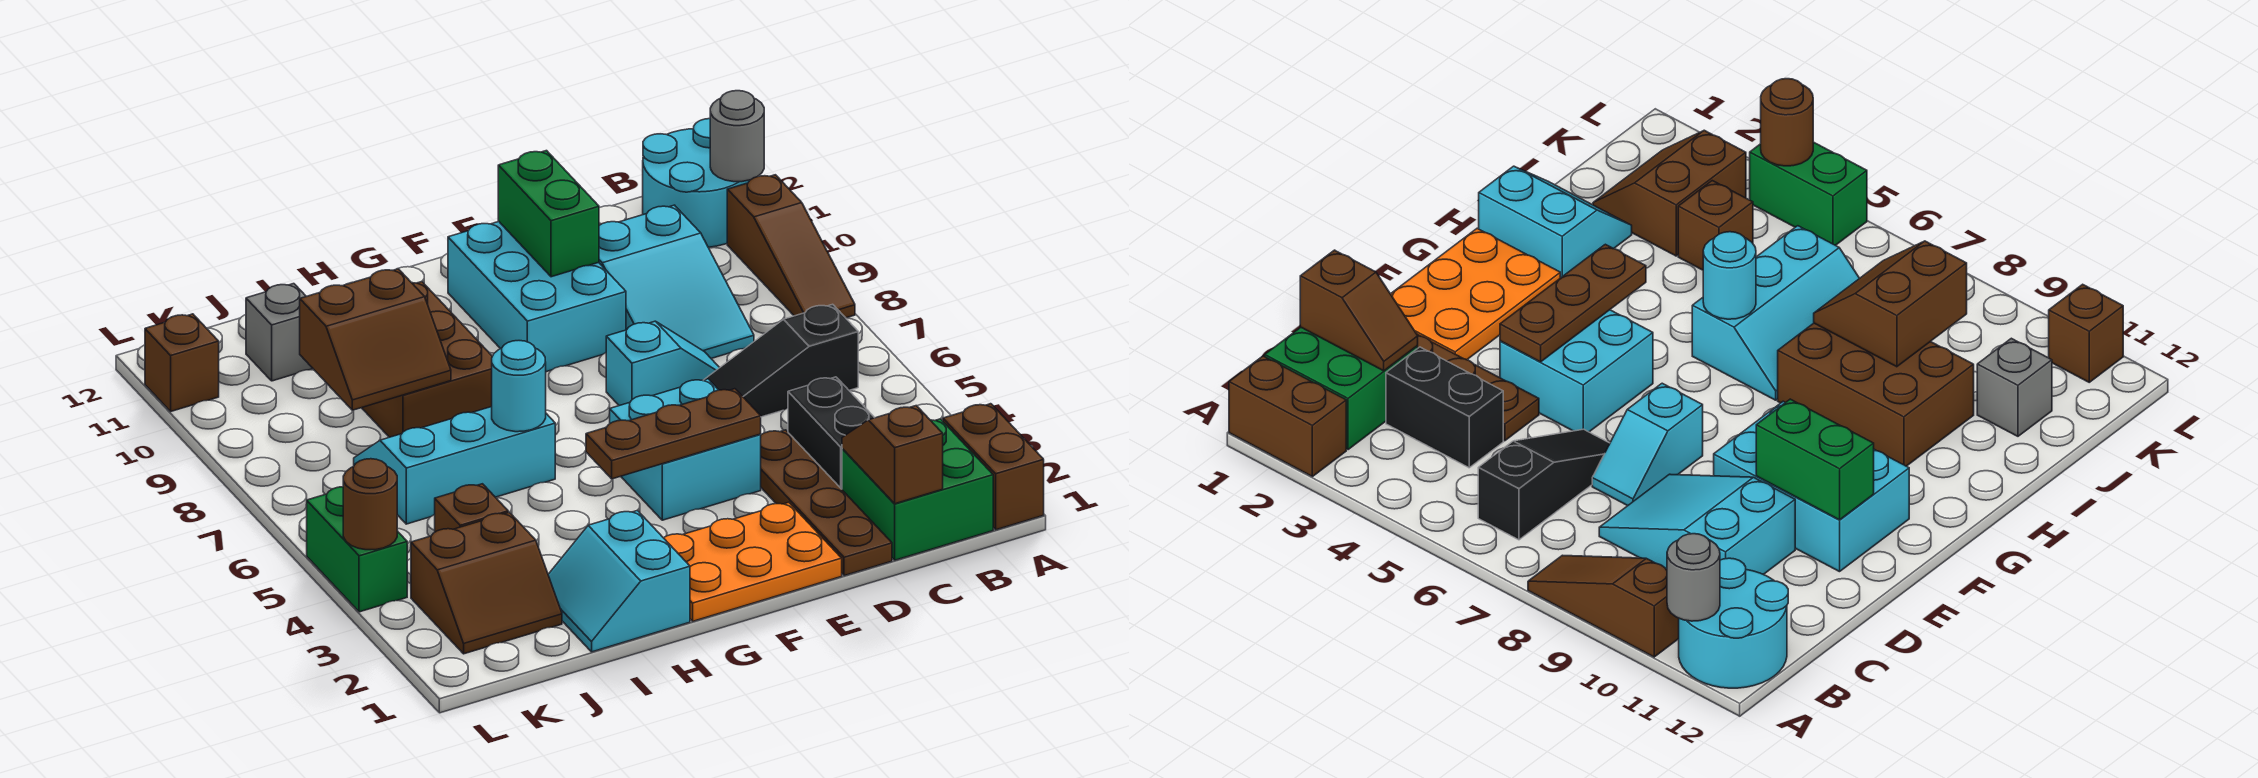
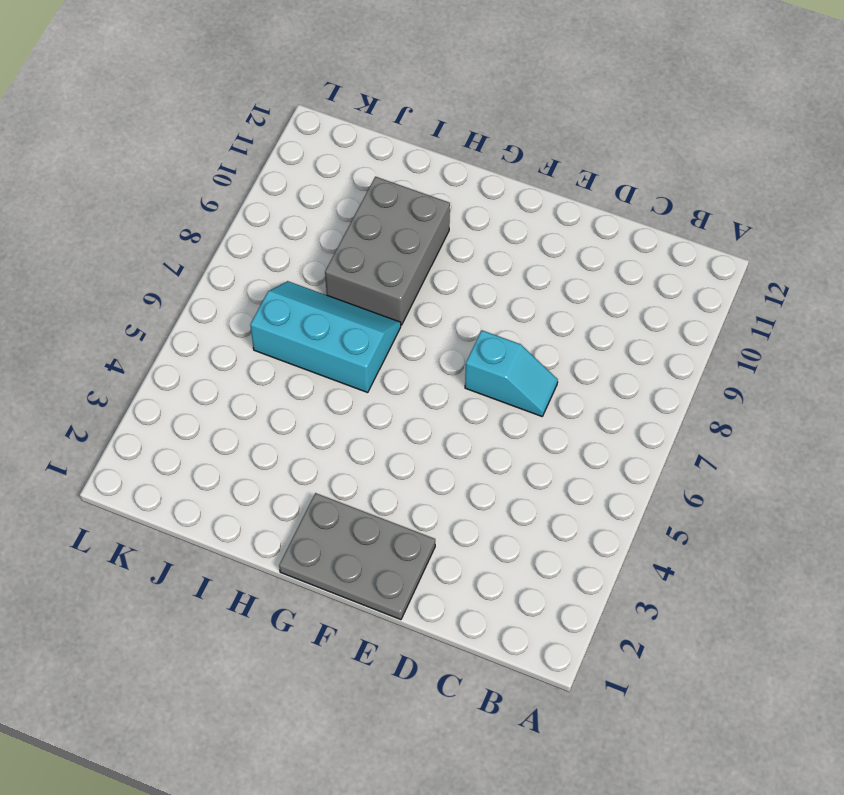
grey plate E1:G2 level 1 -> orange plate E1:G2 level 1
grey brick H8:I10 level 1 -> brown brick H8:I10 level 1
none -> brown brick A1:A2 level 1
none -> brown slope A8:A10 level 1 top 10
none -> cyan round brick A11:B12 level 1

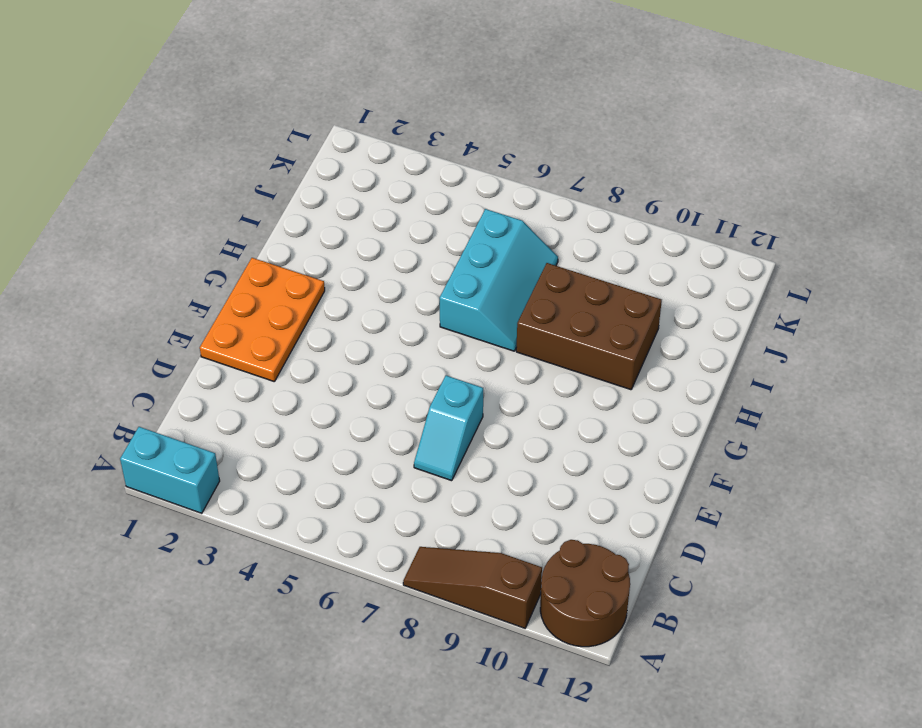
cyan brick A1:A2 level 1 -> brown brick A1:A2 level 1
brown round brick A11:B12 level 1 -> cyan round brick A11:B12 level 1
none -> green brick B1:C2 level 1
none -> black slope B6:D6 level 1 top B
none -> black brick C3:C4 level 1

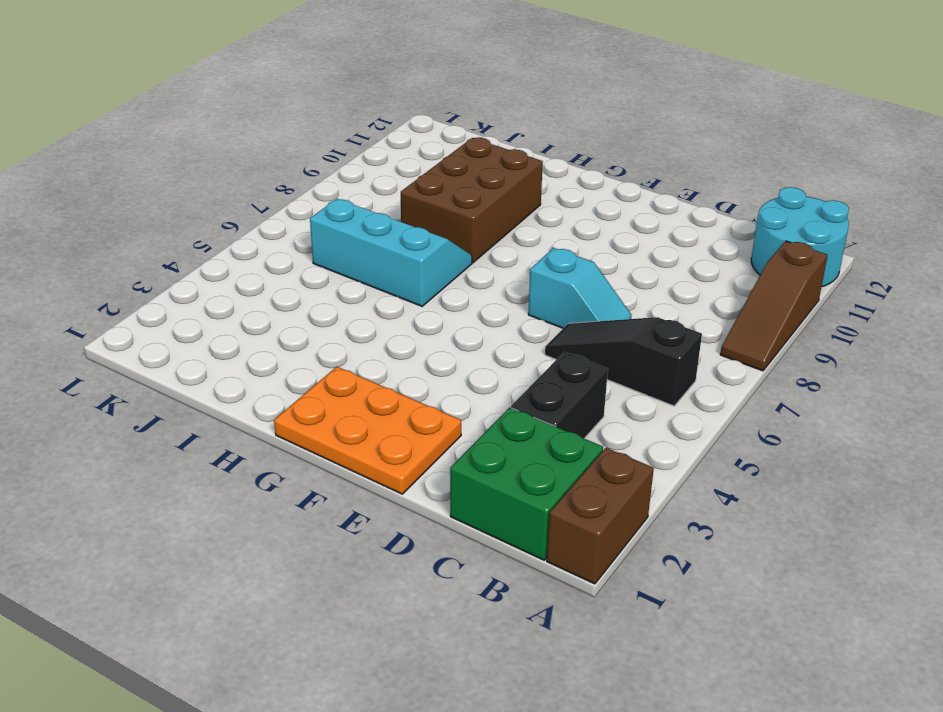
none -> cyan slope C8:D10 level 1 top 10
none -> brown plate D1:D4 level 1
none -> cyan brick E4:F5 level 1

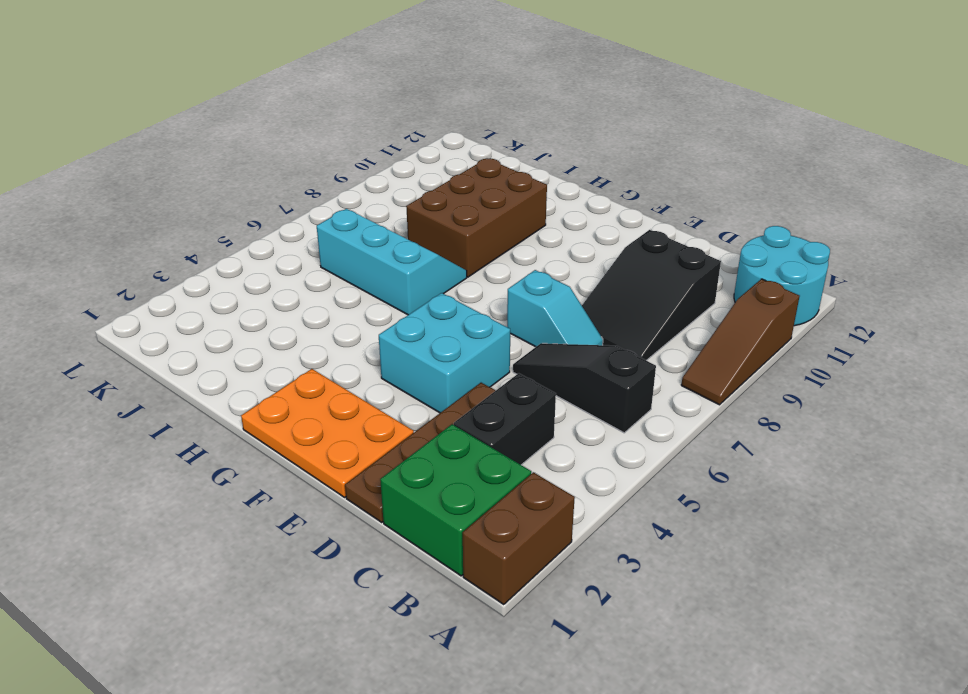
black slope C8:D10 level 1 top 10 -> cyan slope C8:D10 level 1 top 10
none -> cyan brick E9:F11 level 1
none -> cyan slope H1:I2 level 1 top H
none -> brown slope J2:K3 level 1 top 3

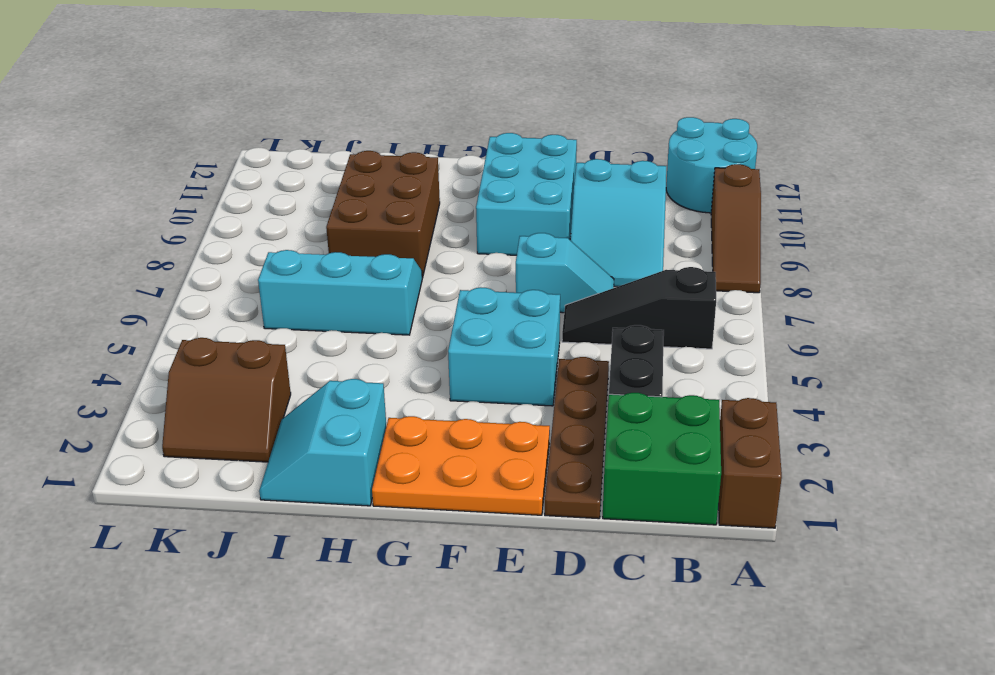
none -> brown brick J4 level 1
none -> grey brick J11 level 1
none -> green brick L4:L5 level 1

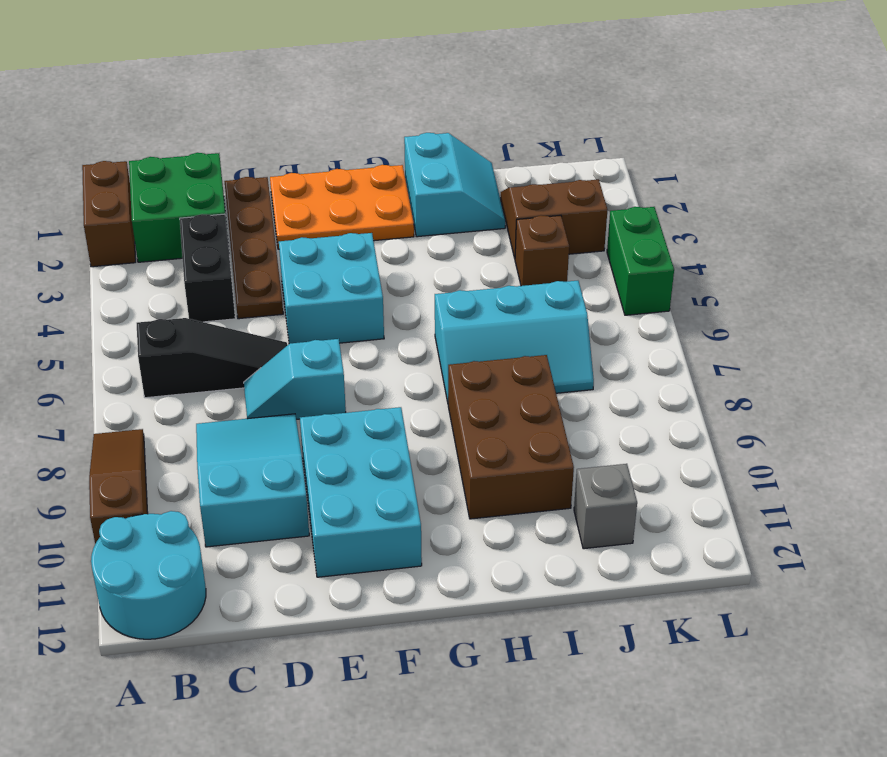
none -> brown brick L11 level 1
none -> grey round brick A11 level 2
none -> brown slope C1:C2 level 2 top 1

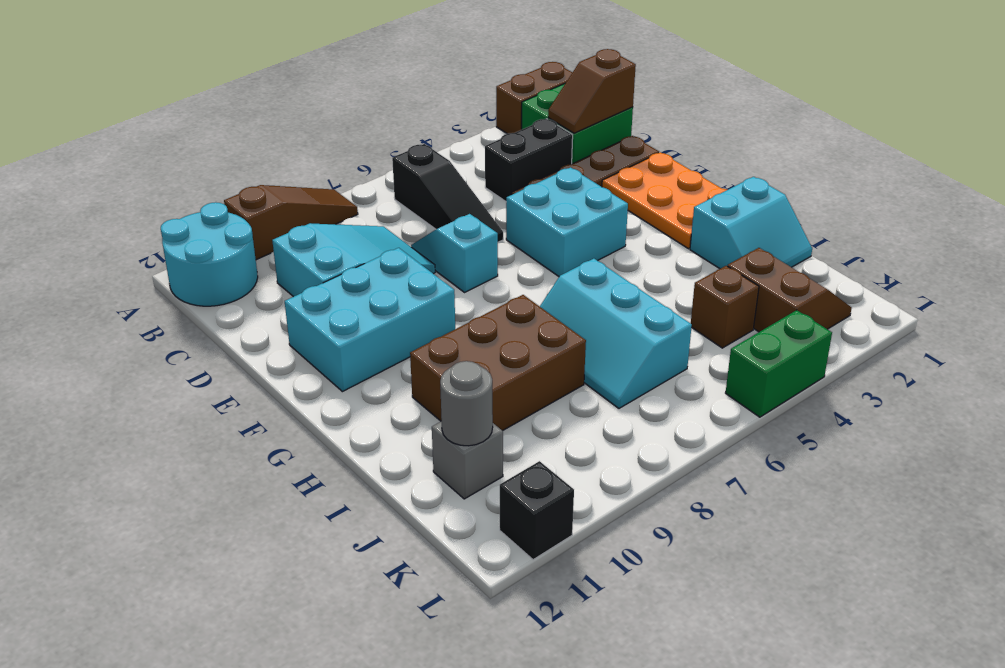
grey round brick J11 level 2 -> grey round brick A11 level 2
black brick L11 level 1 -> brown brick L11 level 1
none -> brown plate E4:G4 level 2
none -> green brick E10:E11 level 2
none -> cyan round brick H6 level 2

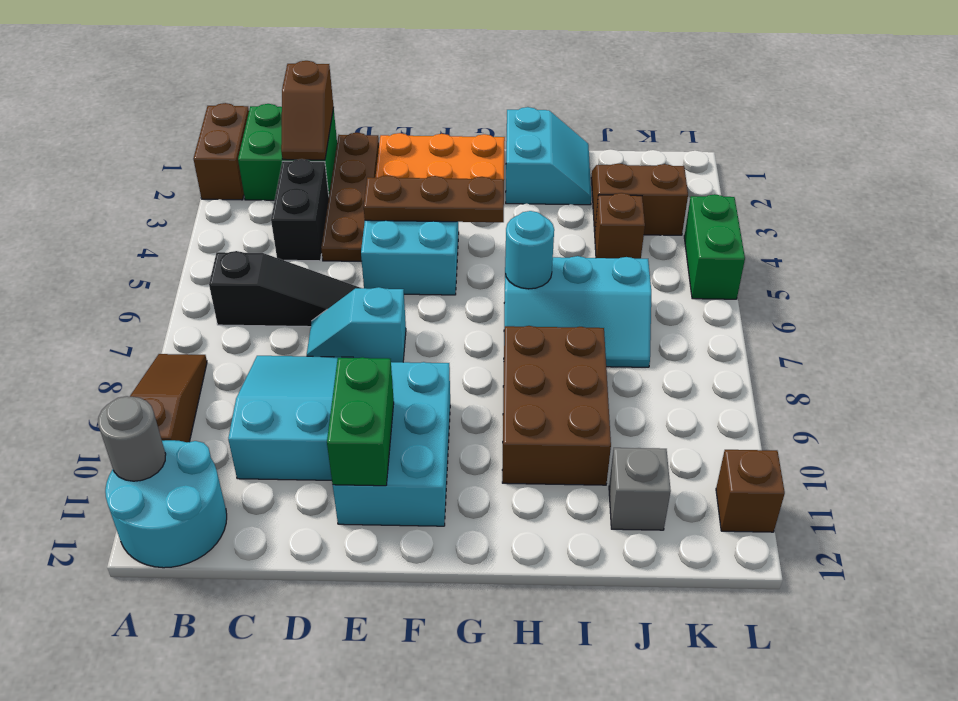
none -> brown slope I8:J9 level 2 top 9
none -> brown round brick L4 level 2

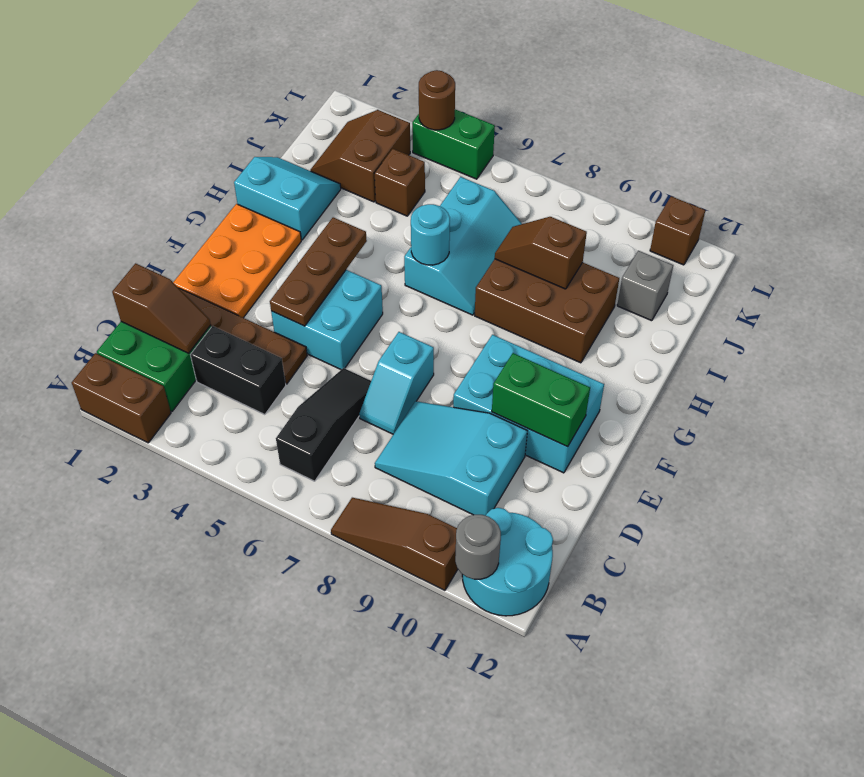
brown slope I8:I9 level 2 top 9 -> brown slope I8:J9 level 2 top 9

